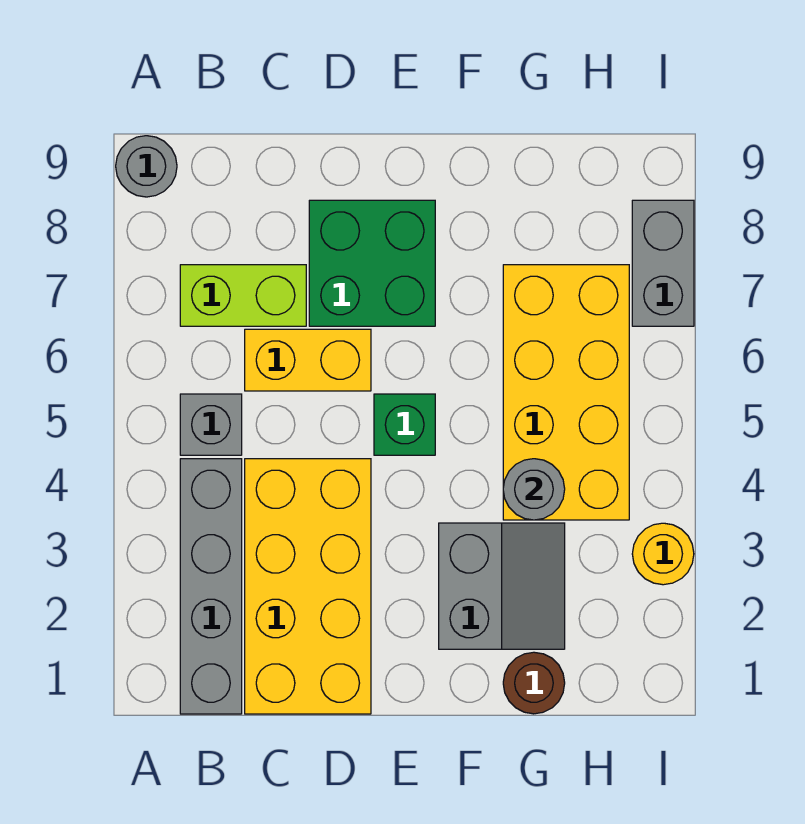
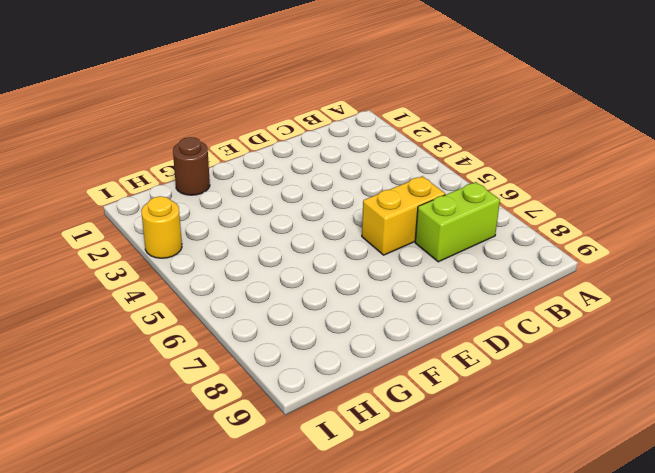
none -> grey round brick A9 level 1
none -> grey brick B1:B4 level 1
none -> grey brick B5 level 1

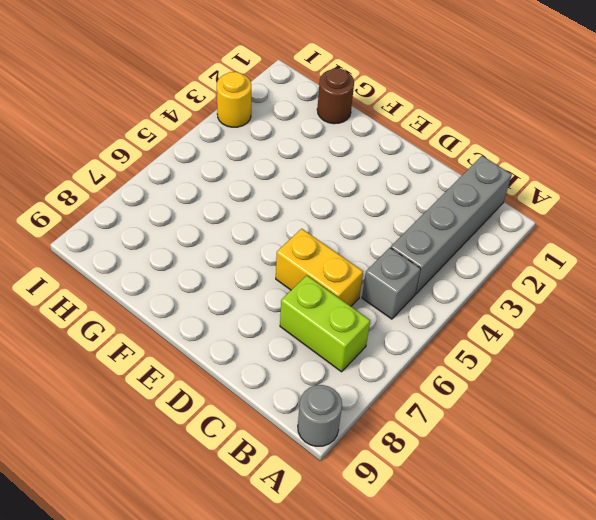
none -> yellow brick C1:D4 level 1
none -> green brick D7:E8 level 1
none -> green brick E5 level 1

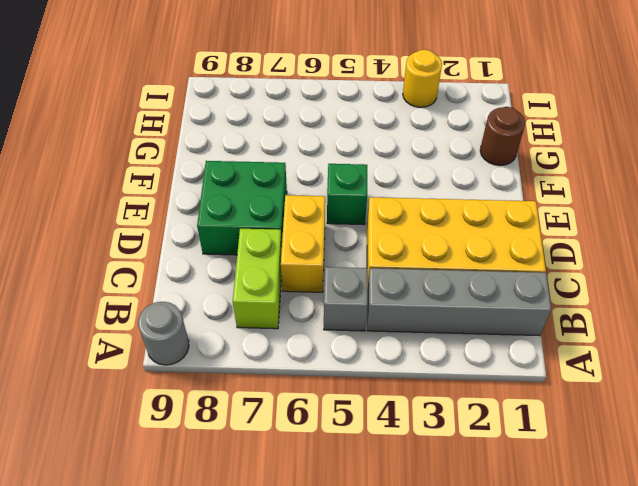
none -> grey slope F2:G3 level 1 top F
none -> yellow brick G4:H7 level 1
none -> grey brick I7:I8 level 1

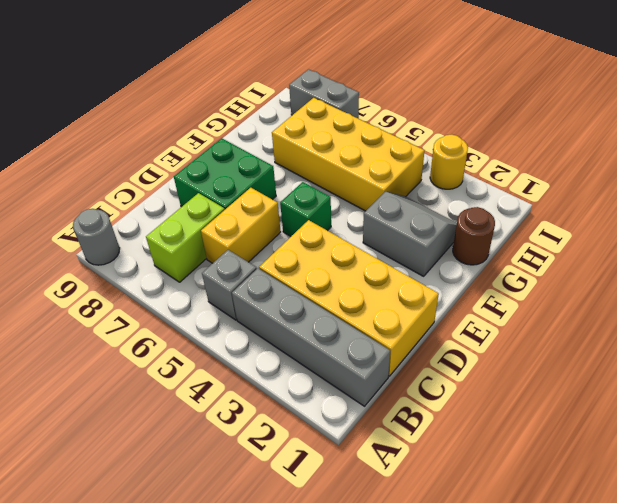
none -> grey round brick G4 level 2

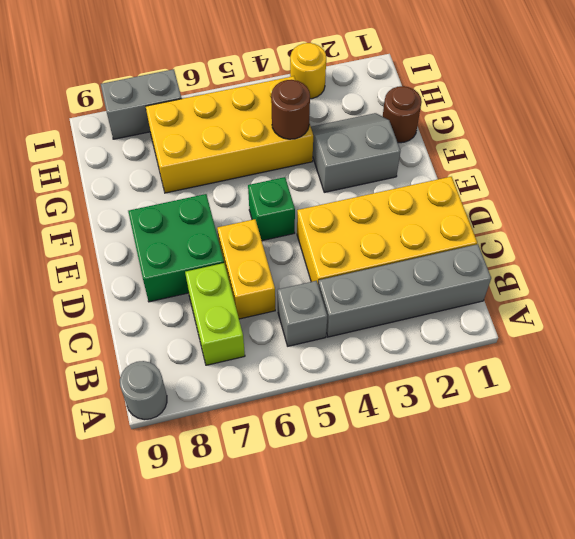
brown round brick G4 level 2 -> grey round brick G4 level 2

